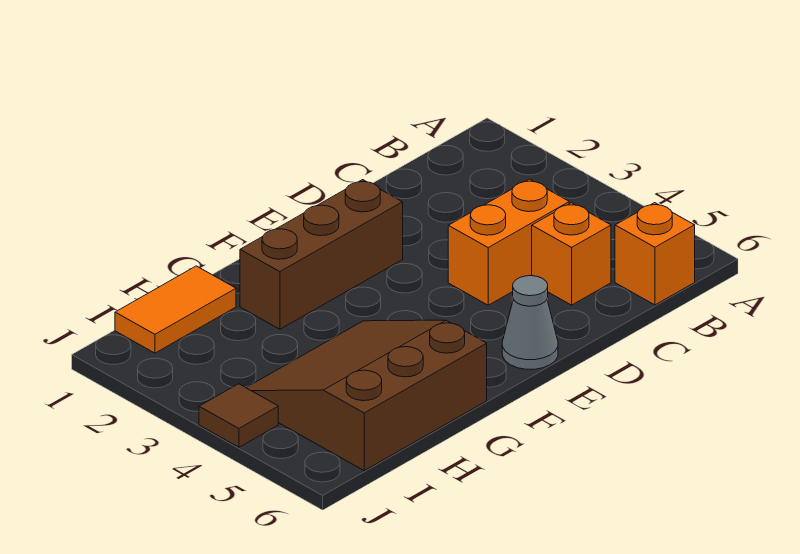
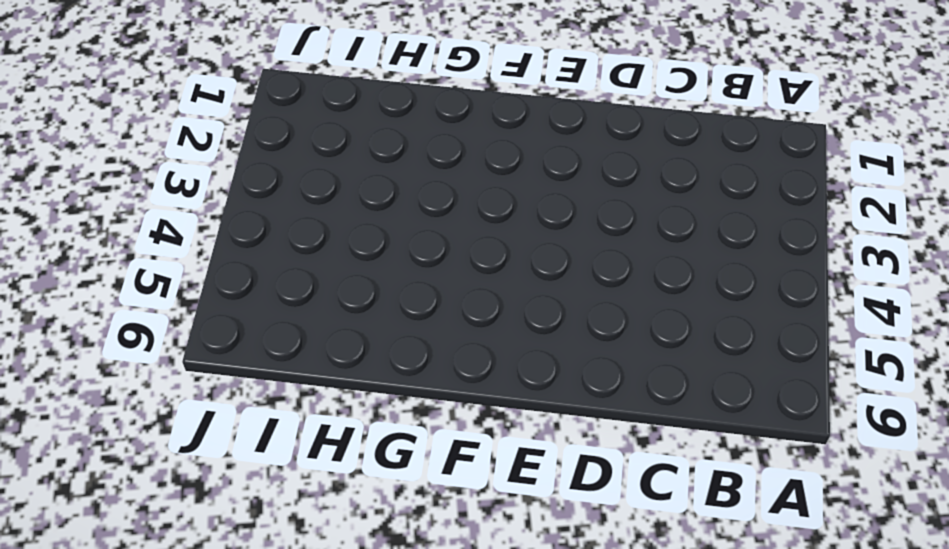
none -> orange brick B6 level 1
none -> orange brick C4:D4 level 1

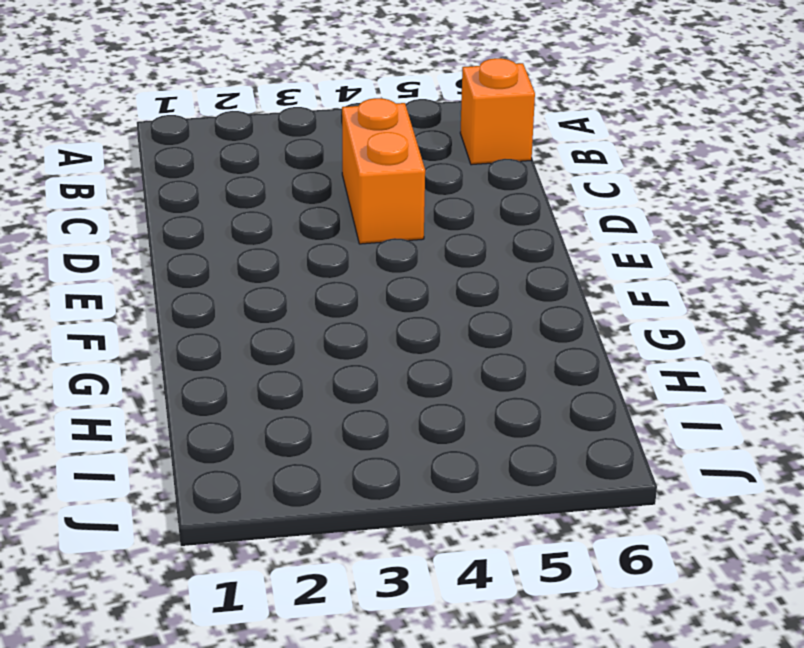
none -> orange brick C5 level 1
none -> brown brick E2:G2 level 1

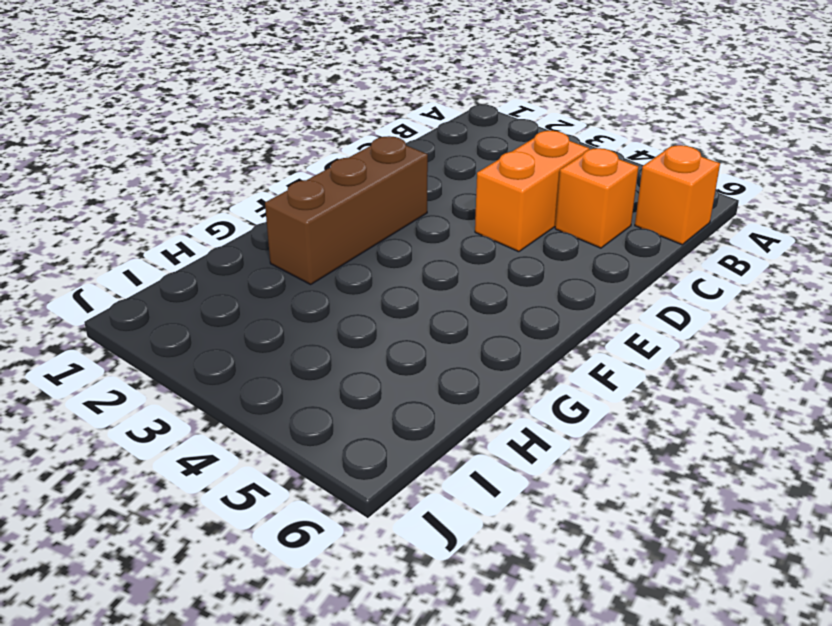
none -> grey cone E6 level 1
none -> brown slope G4:I6 level 1 top 6

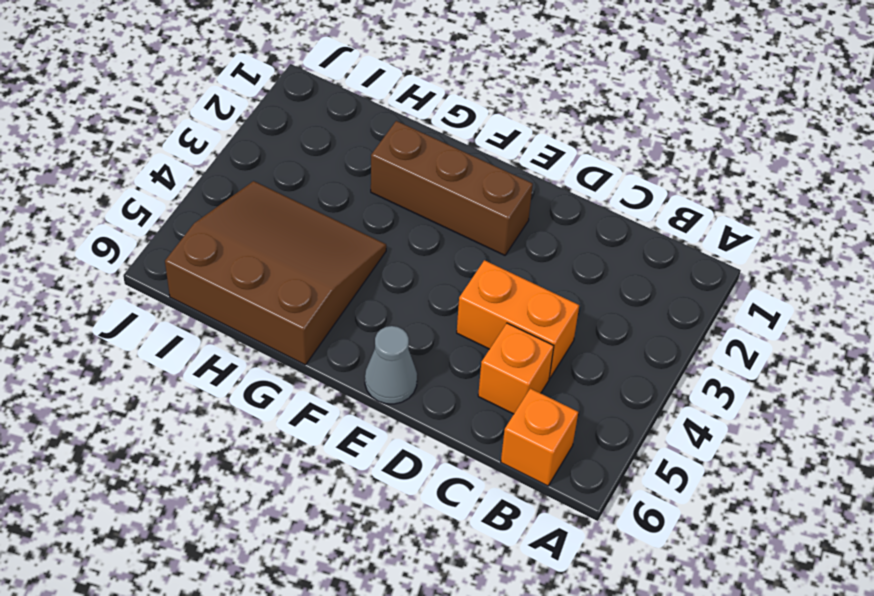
none -> orange tile H1:I1 level 1
none -> brown tile J4 level 1

